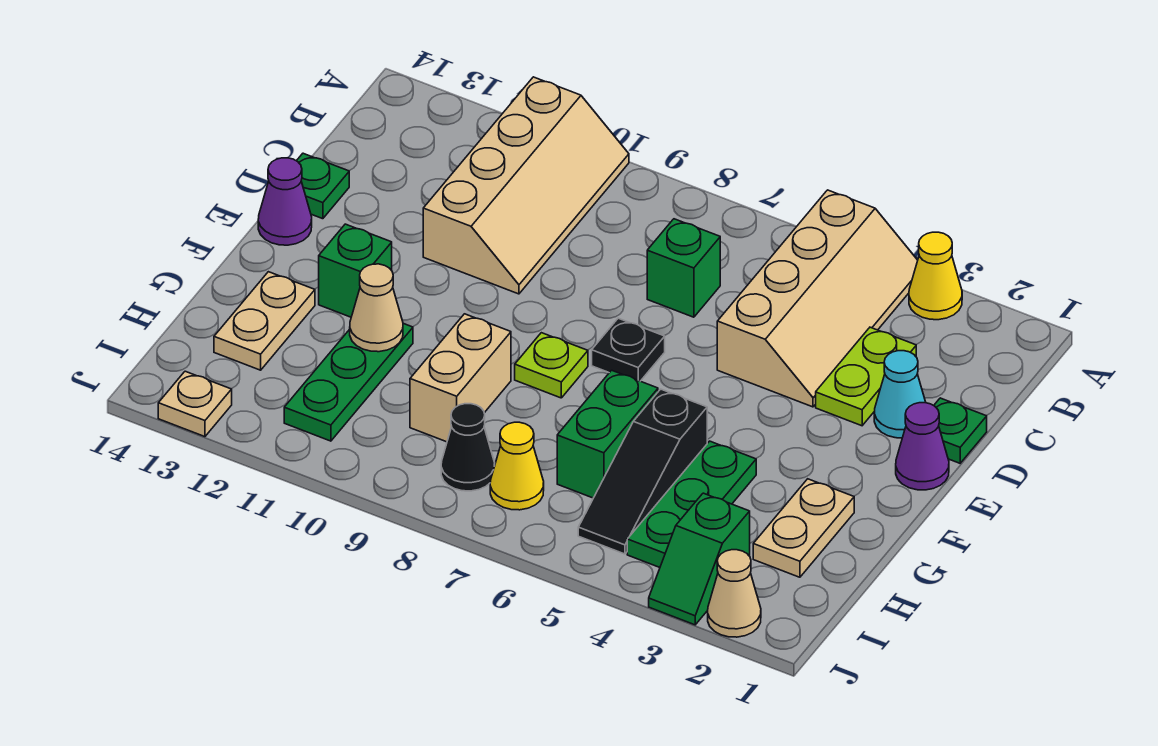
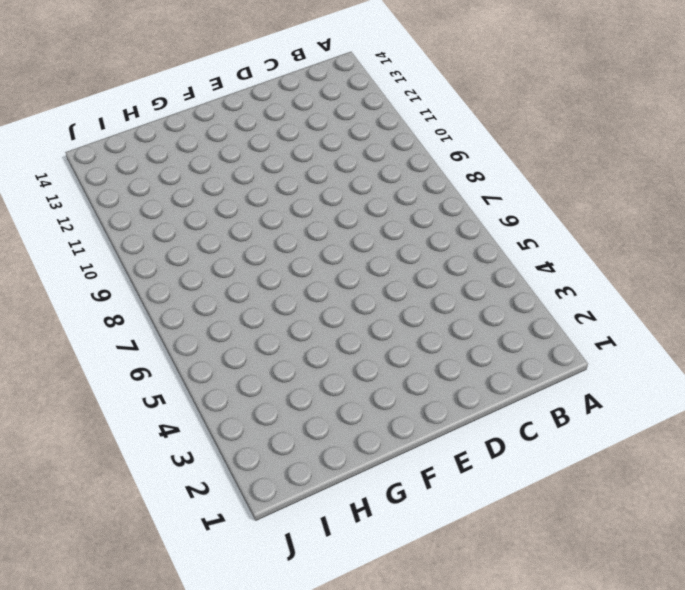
none -> yellow cone A3 level 1
none -> tan slope A4:D5 level 1 top 5
none -> tan slope A10:D11 level 1 top 11

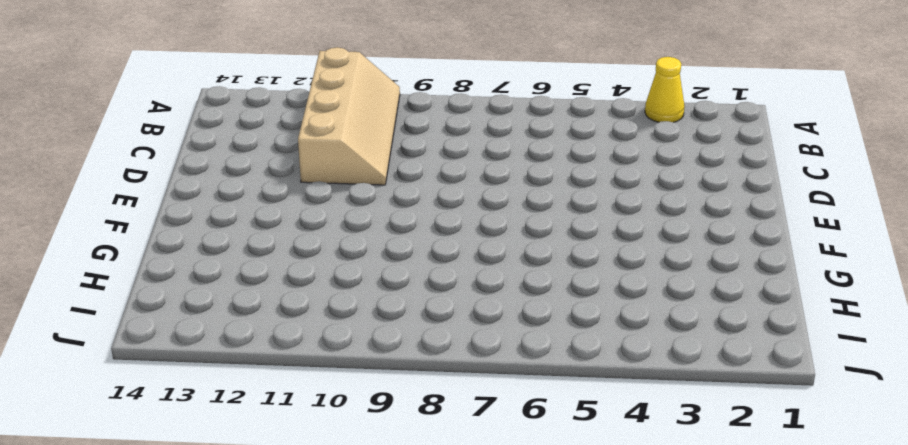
none -> tan slope A4:D5 level 1 top 5
none -> lime plate C3:D3 level 1
none -> green brick C7 level 1

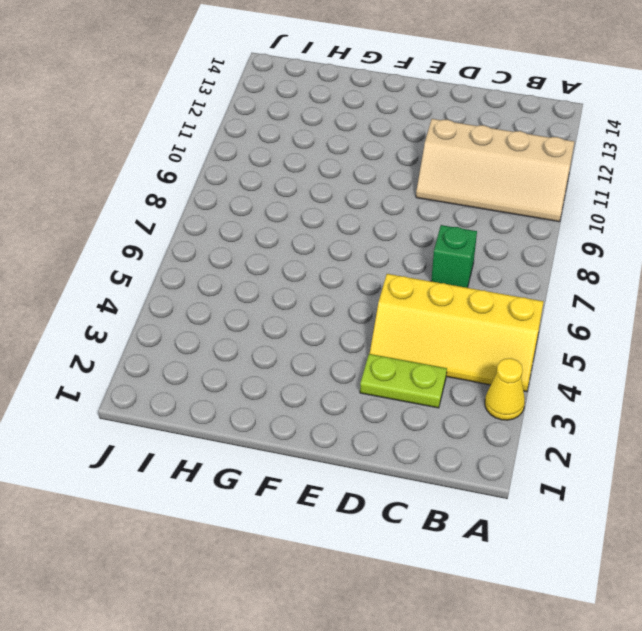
yellow slope A4:D5 level 1 top 5 -> tan slope A4:D5 level 1 top 5
none -> green plate D1 level 1
none -> cyan cone D2 level 1
none -> green plate D14 level 1

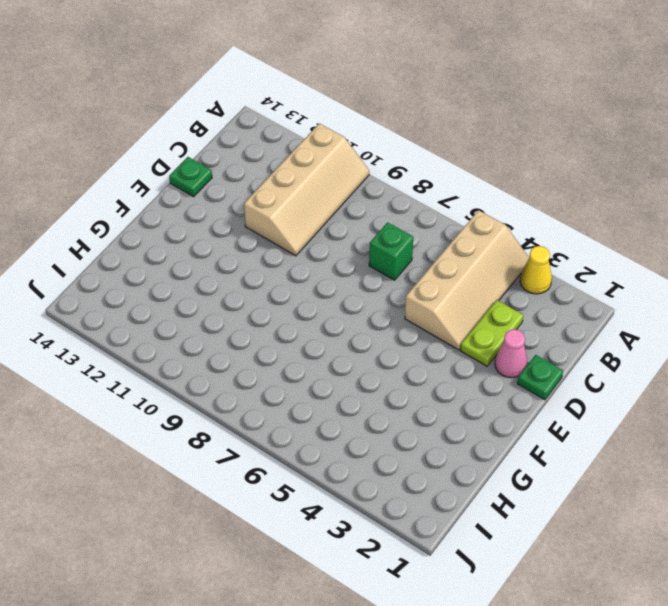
pink cone D2 level 1 -> cyan cone D2 level 1
none -> purple cone E1 level 1
none -> black plate E7 level 1
none -> purple cone E14 level 1

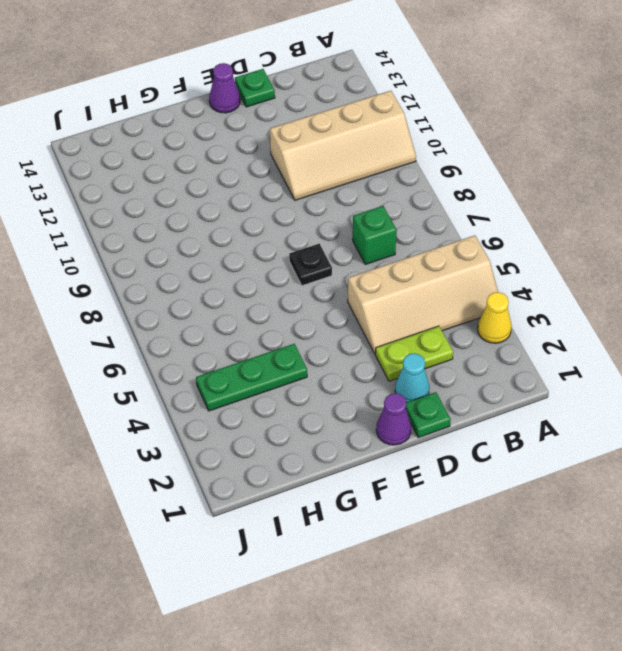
none -> lime plate F8 level 1
none -> green brick F12 level 1
none -> tan plate G2:H2 level 1

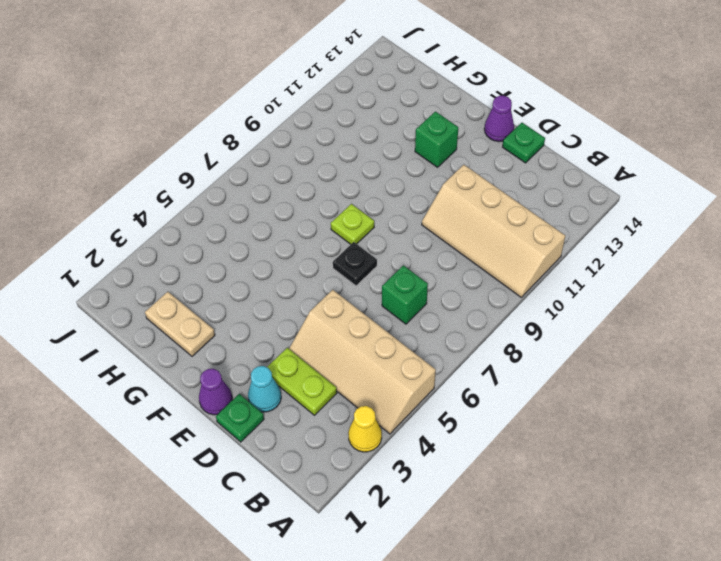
none -> green plate G4:I4 level 1
none -> black slope G5:I5 level 1 top G
none -> green brick G6:H6 level 1

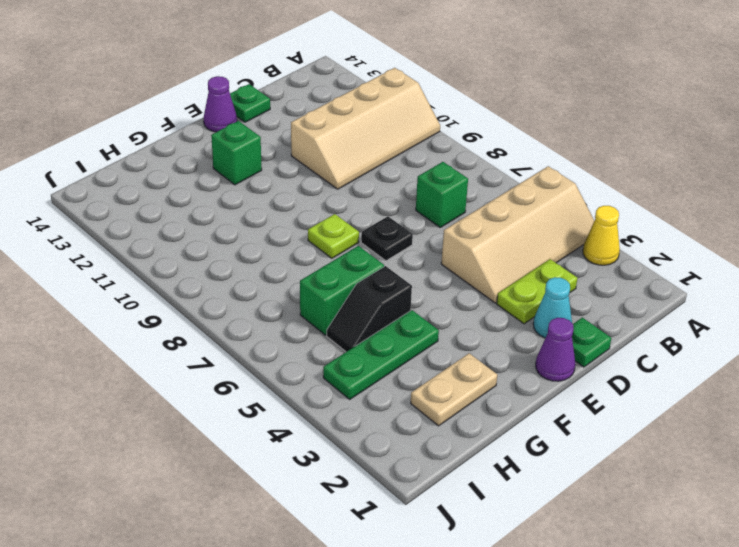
black slope G5:H5 level 1 top G -> black slope G5:I5 level 1 top G
none -> tan brick G9:H9 level 1
none -> green plate G11:I11 level 1
none -> tan plate G13:H13 level 1

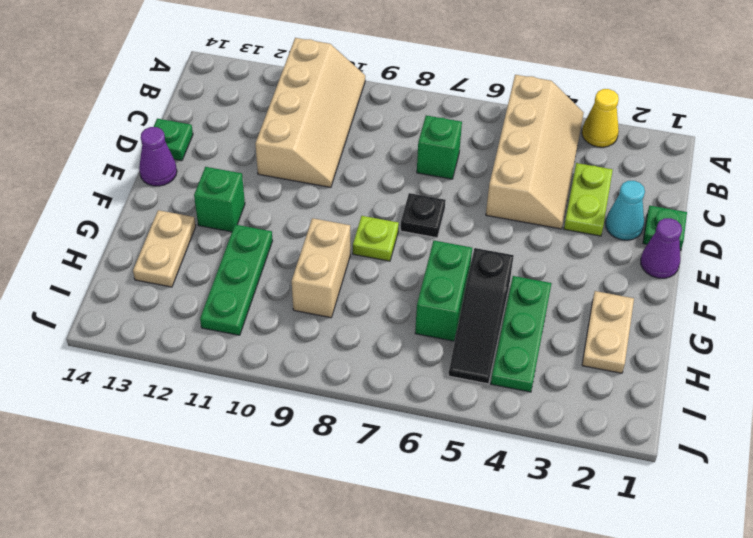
none -> green slope I3:J3 level 1 top I
none -> yellow cone I7 level 1
none -> black cone I8 level 1

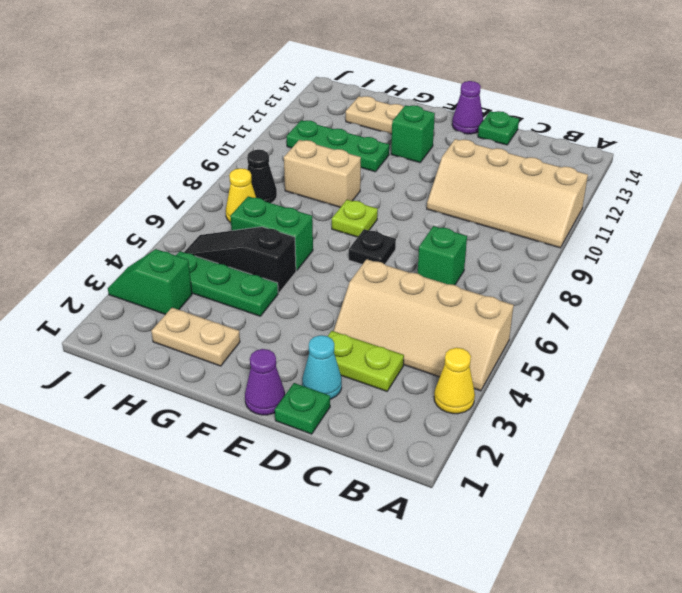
none -> tan cone J2 level 1
none -> tan plate J13 level 1
none -> tan cone G11 level 2

